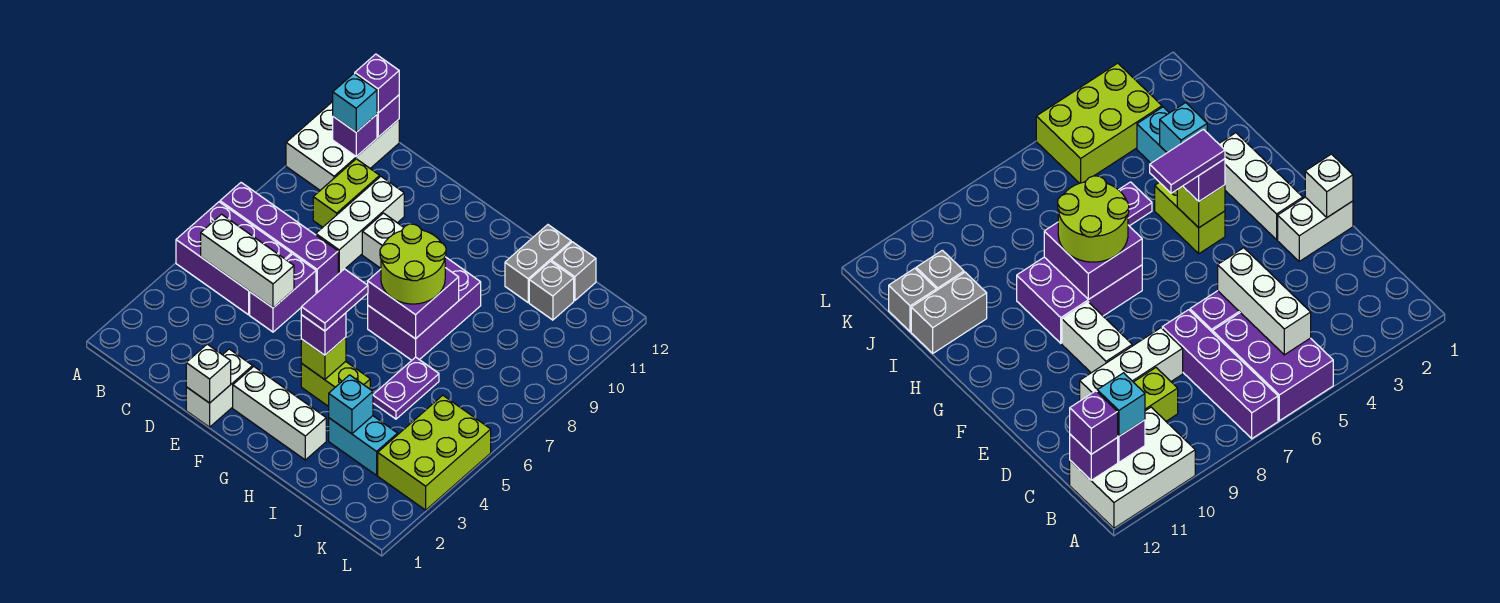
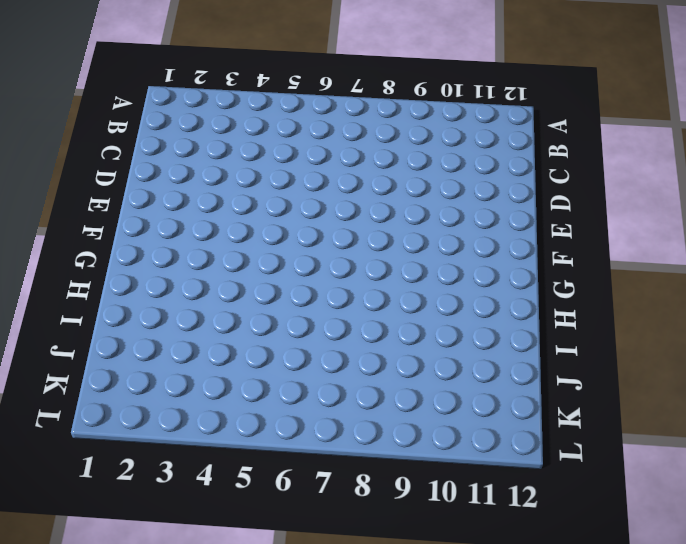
none -> purple brick A5:C6 level 1
none -> purple brick A7:D7 level 1
none -> white brick A10:B12 level 1

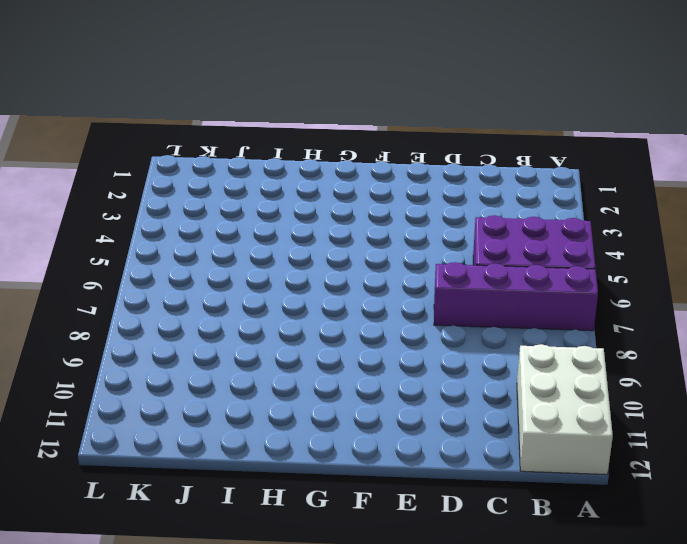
none -> lime brick C9:C10 level 1
none -> purple brick D5:D6 level 1
none -> white brick D8:D10 level 1

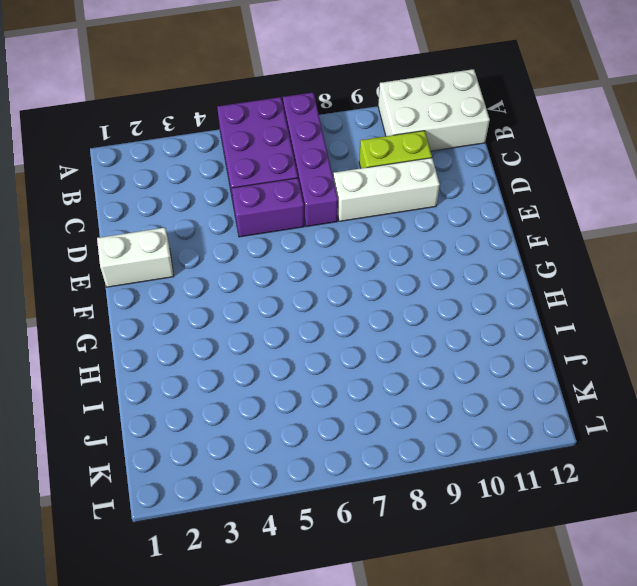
none -> white brick E9:F9 level 1
none -> white brick F2:H2 level 1
none -> lime brick G4:H4 level 1

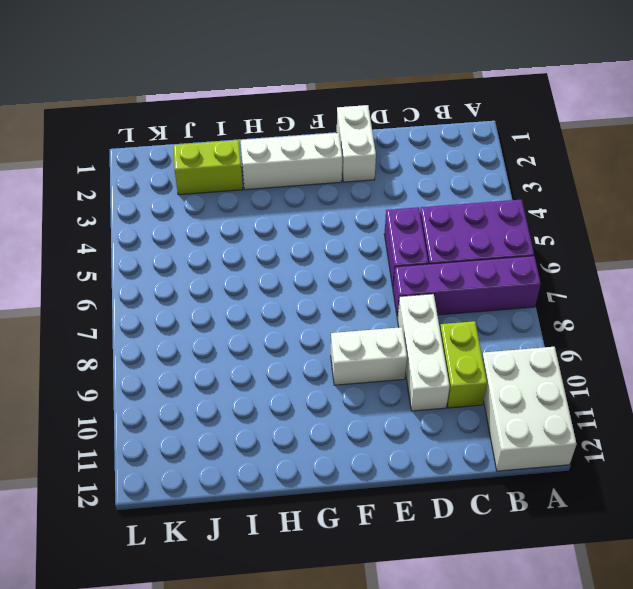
lime brick I2:J2 level 1 -> lime brick G4:H4 level 1
none -> purple brick G7:H9 level 1
none -> cyan brick I3:J3 level 1
none -> purple plate I5:I6 level 1

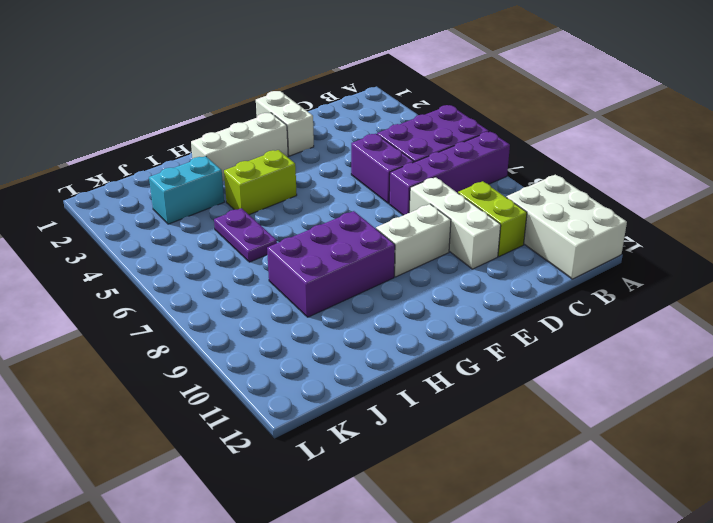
purple brick G8:I9 level 1 -> purple brick G7:H9 level 1
none -> grey brick I11:I12 level 1
none -> grey brick J11 level 1
none -> grey brick J12 level 1

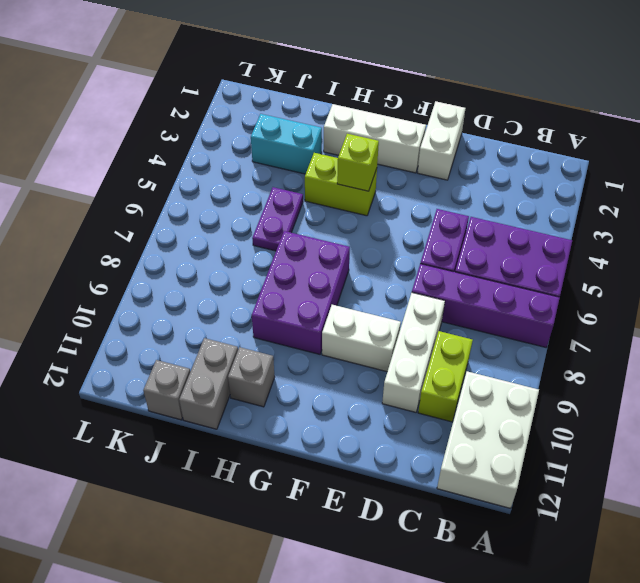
grey brick H11 level 1 -> grey brick J11 level 1
none -> lime brick K3:L5 level 1
none -> white brick B5:D5 level 2
none -> purple brick B11 level 2

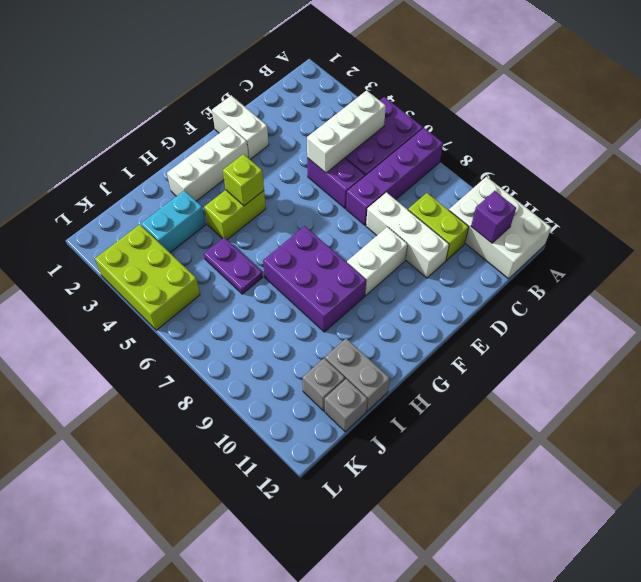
none -> purple brick B12 level 2
none -> white brick E1 level 2
none -> purple brick G7:H8 level 2

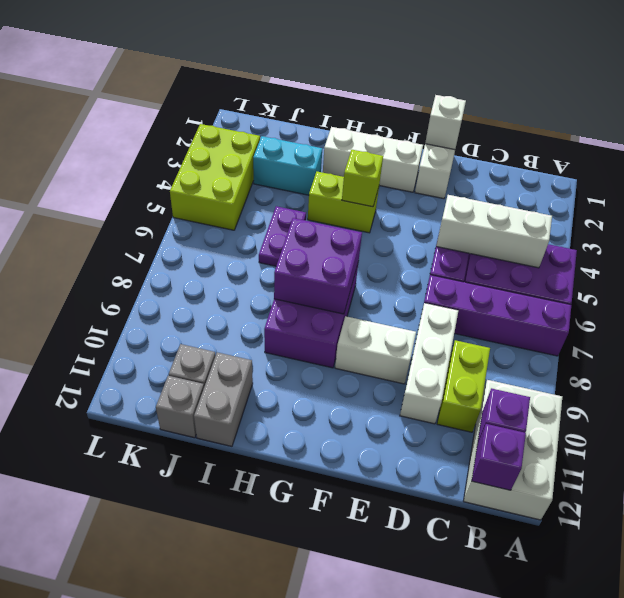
none -> cyan brick I3 level 2
none -> cyan brick B11 level 3
none -> purple brick B12 level 3

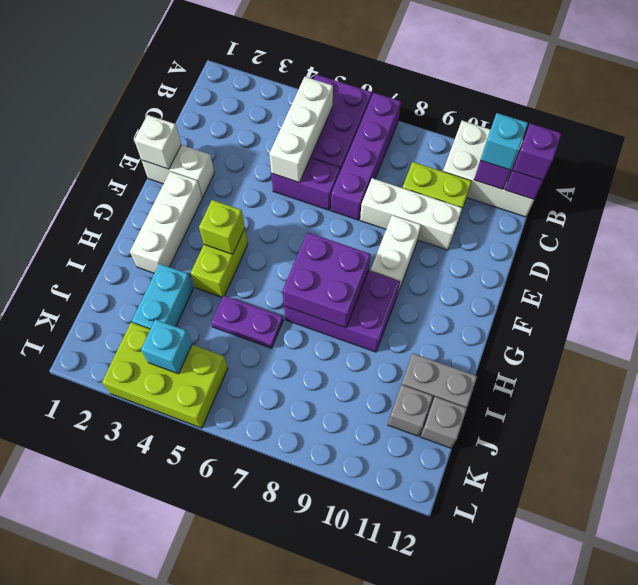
cyan brick K4 level 2 -> cyan brick I3 level 2
none -> purple brick G4 level 3
none -> lime round brick G7:H8 level 3
none -> purple tile G4:G5 level 4

